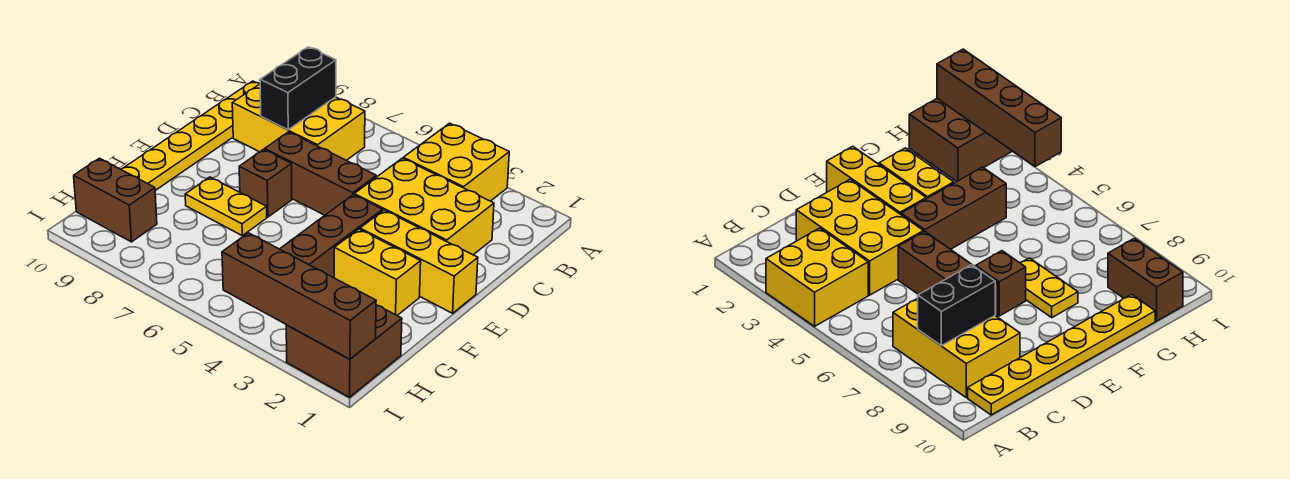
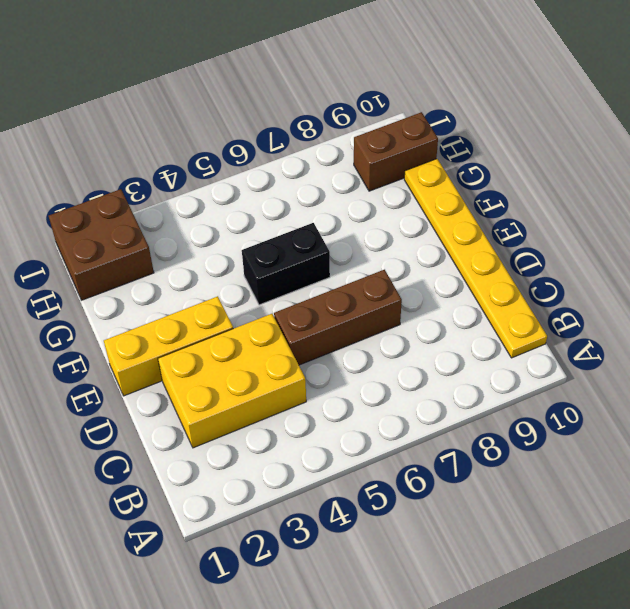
black brick F5:F6 level 1 -> black brick B8:C8 level 2
none -> yellow brick A3:B4 level 1
none -> yellow brick B7:C9 level 1
none -> brown brick E4:G4 level 1

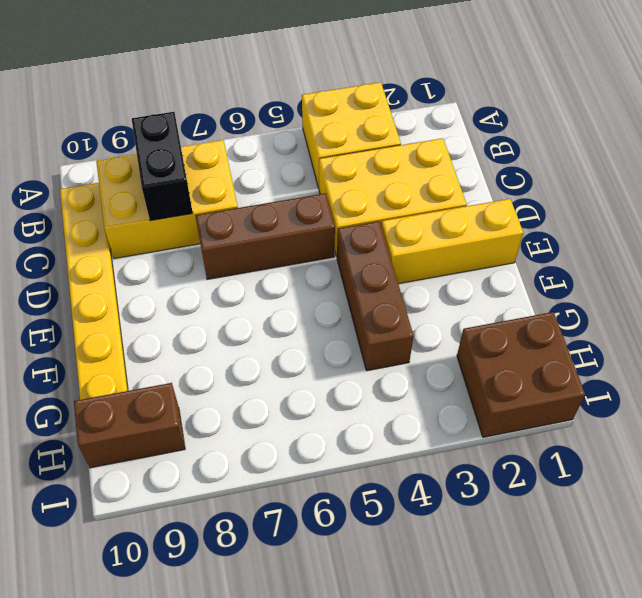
none -> brown brick E7 level 1
none -> yellow brick F2:F3 level 1
none -> yellow plate F7:F8 level 1

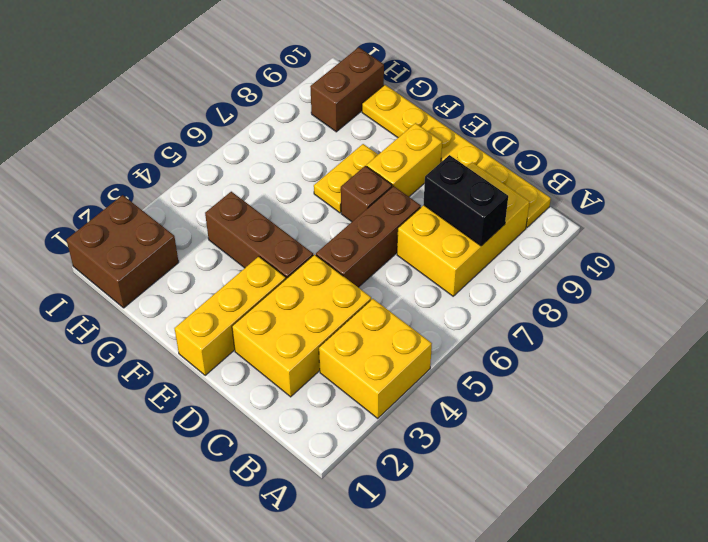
yellow brick E8:E9 level 1 -> yellow brick F2:F3 level 1
none -> brown brick I1:I4 level 2

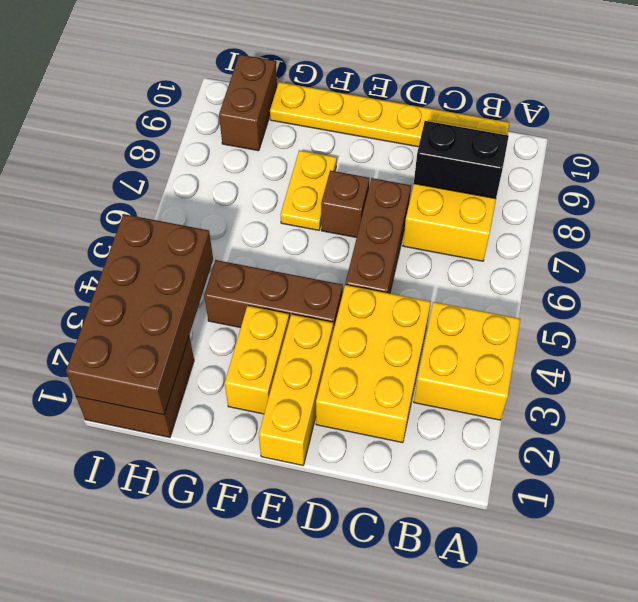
brown brick H1:I4 level 2 -> brown brick I1:I4 level 2

